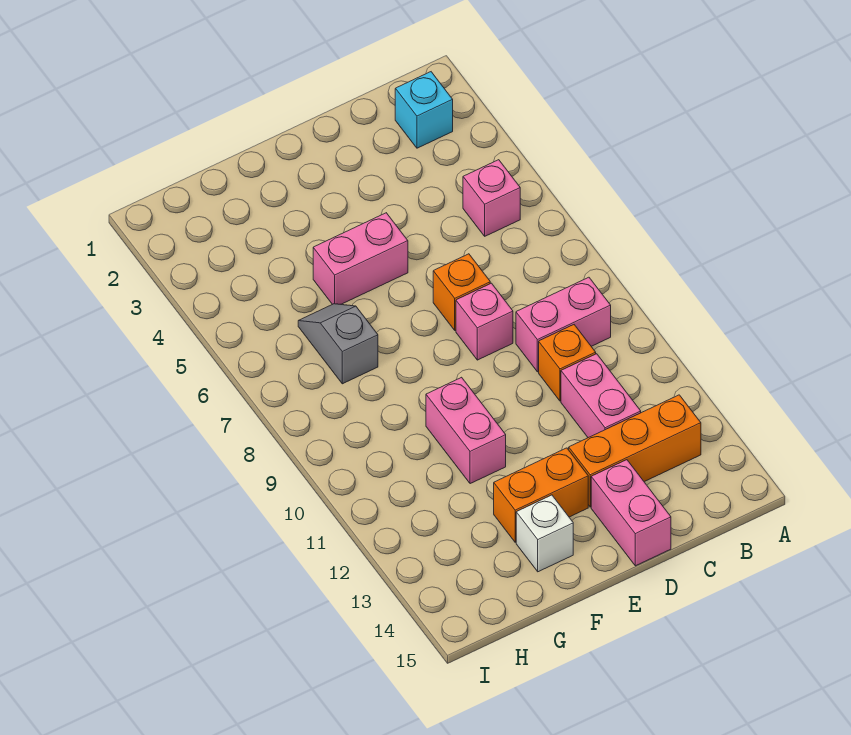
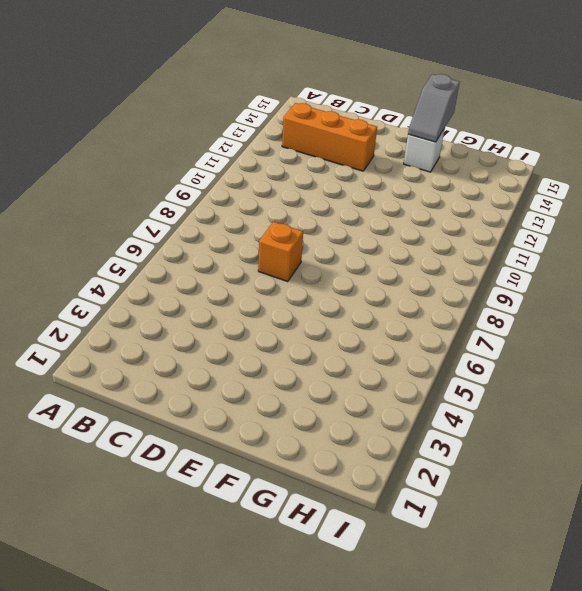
grey slope F14:F15 level 2 top 15 -> grey slope G6:G7 level 1 top 7
none -> cyan brick B2 level 1
none -> pink brick B5 level 1
none -> pink brick B9:C9 level 1

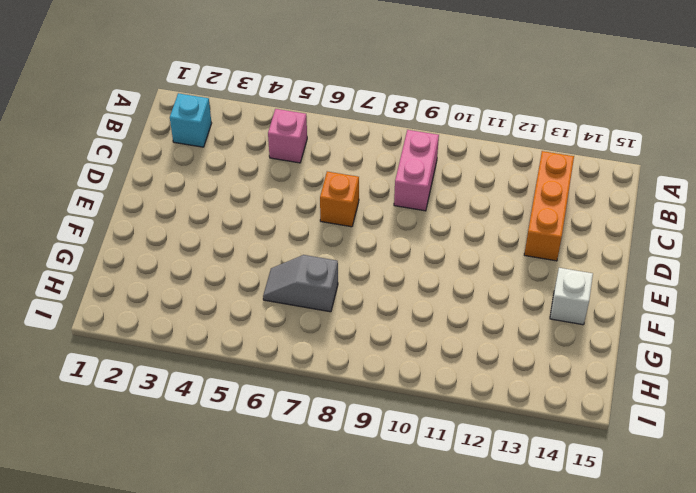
none -> orange brick C10 level 1
none -> pink brick C11:C12 level 1
none -> pink brick D8 level 1

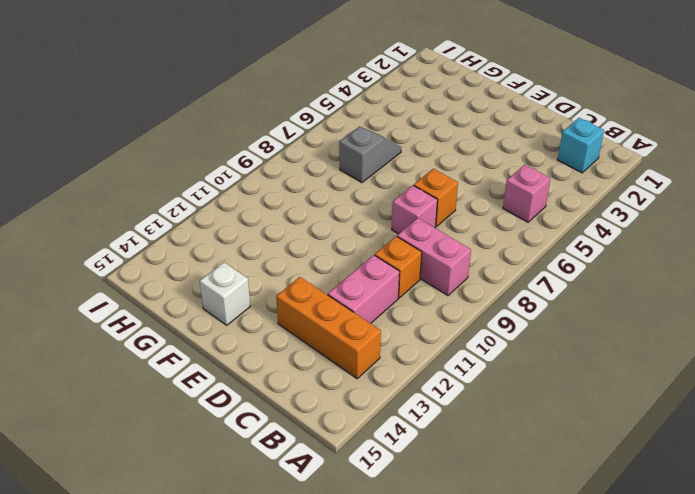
none -> pink brick D14:D15 level 1
none -> pink brick E5:F5 level 1
none -> orange brick E13:F13 level 1

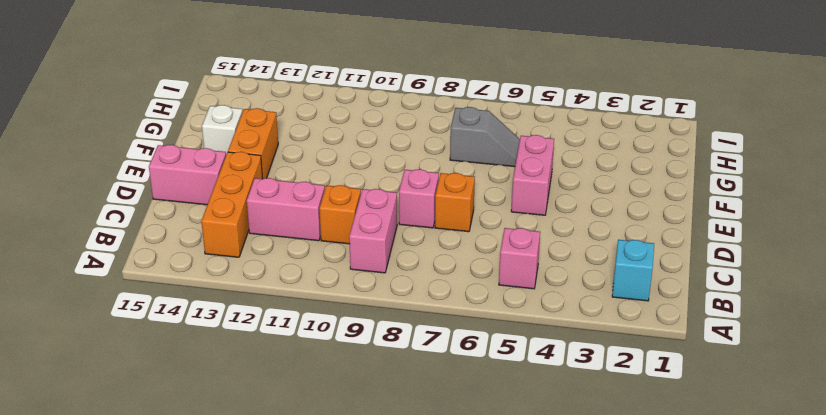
none -> pink brick F10:F11 level 1

